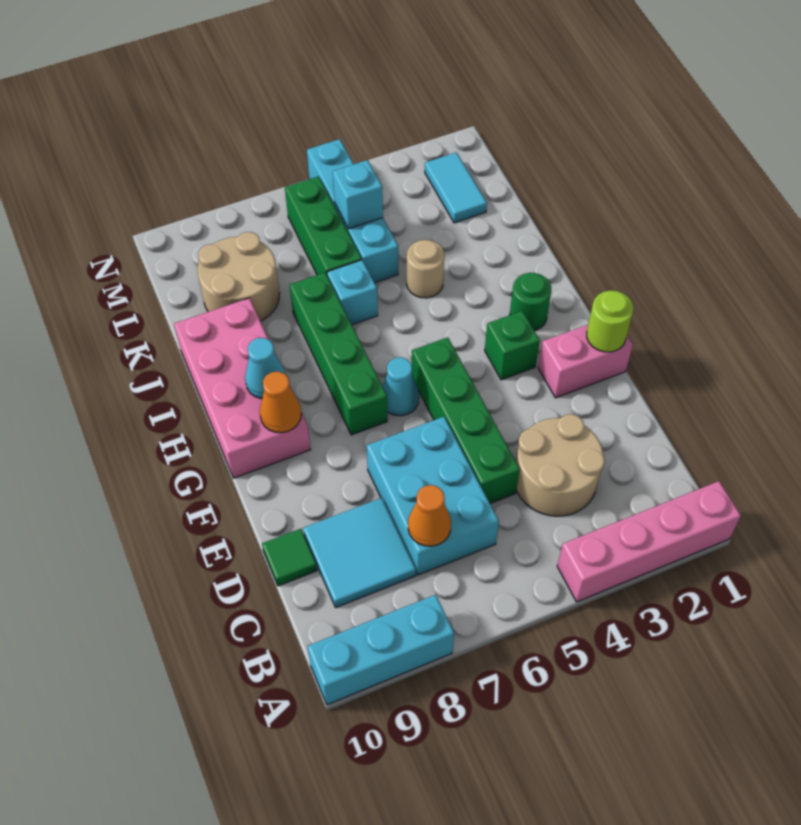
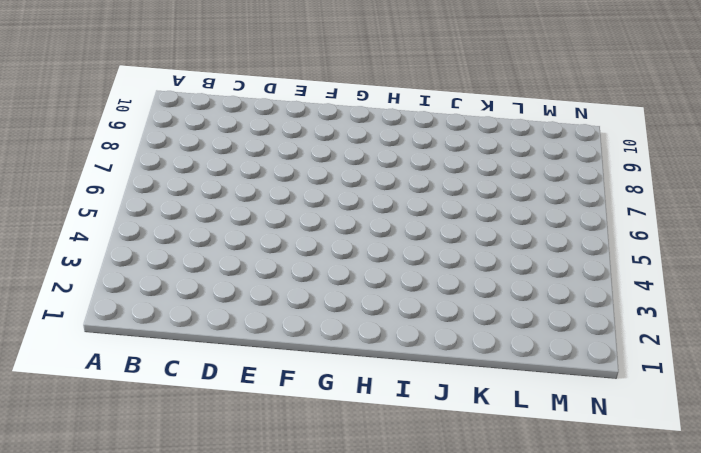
none -> pink brick A1:A4 level 1
none -> cyan brick A8:A10 level 1
none -> tan round brick C3:D4 level 1

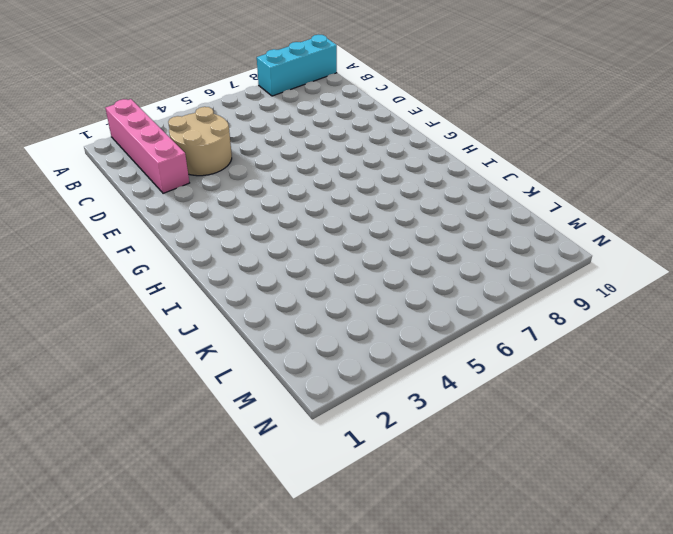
pink brick A2:D2 level 1 -> pink brick A1:A4 level 1
none -> cyan brick C6:E7 level 1
none -> cyan tile C8:D9 level 1
none -> green brick D5:G5 level 1

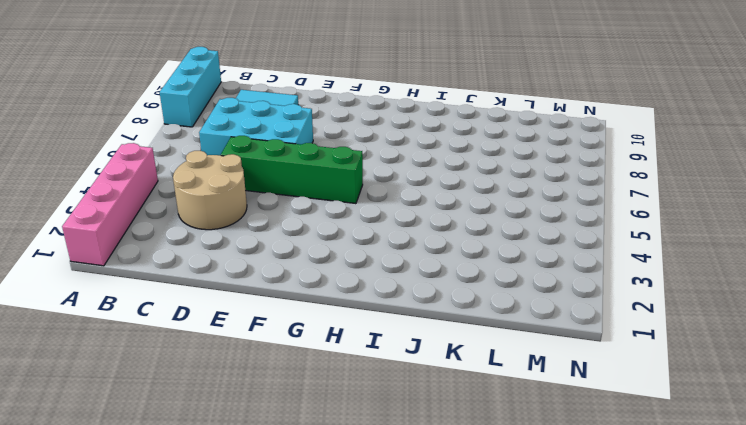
none -> green tile D10 level 1
none -> pink brick F1:F2 level 1
none -> green brick G3 level 1

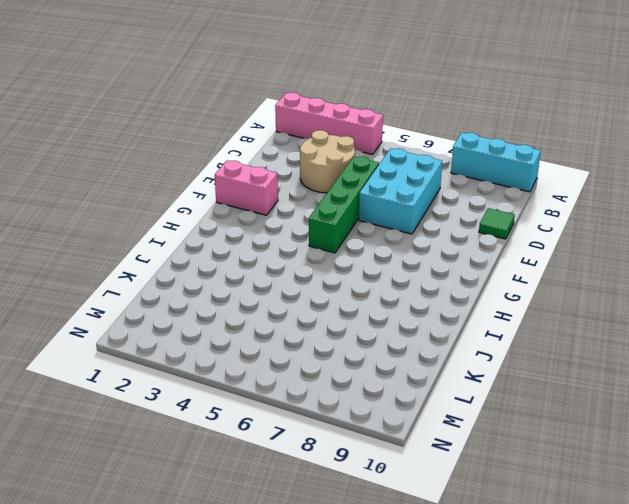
none -> cyan tile C8:D9 level 1
none -> green brick G3 level 1
none -> cyan cone G6 level 1

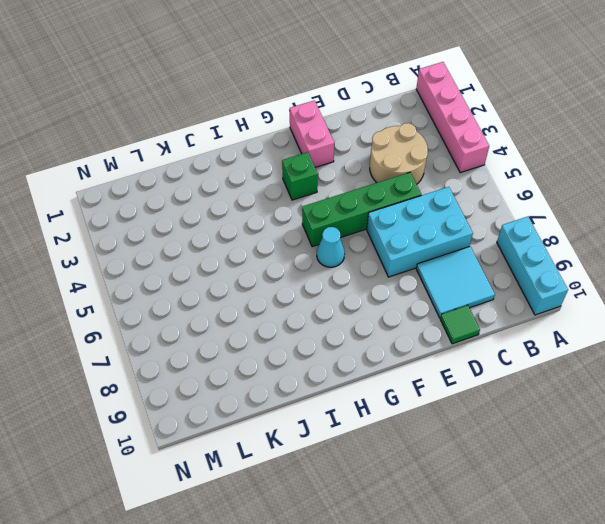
none -> green brick G7:J7 level 1
none -> pink brick G9:J10 level 1
none -> green round brick H2 level 1

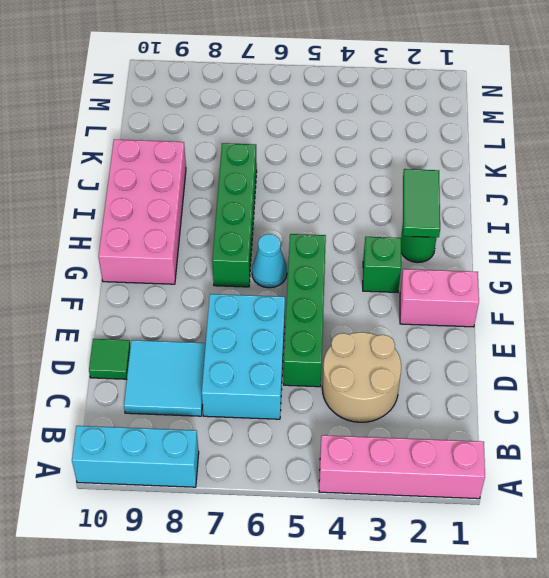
green tile H2:I2 level 2 -> none
none -> tan round brick J4 level 1
none -> cyan brick J6 level 1
none -> cyan brick K5:N5 level 1

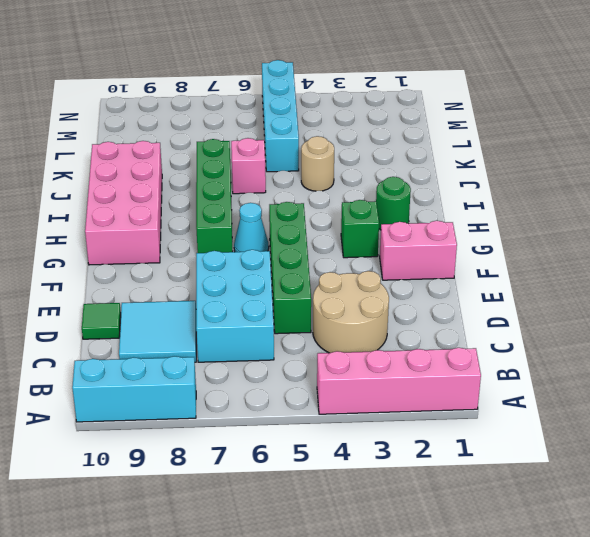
pink brick J6 level 1 -> cyan brick J6 level 1
none -> green brick K6:M6 level 1
none -> tan round brick K8:L9 level 1
none -> cyan tile L2:M2 level 1

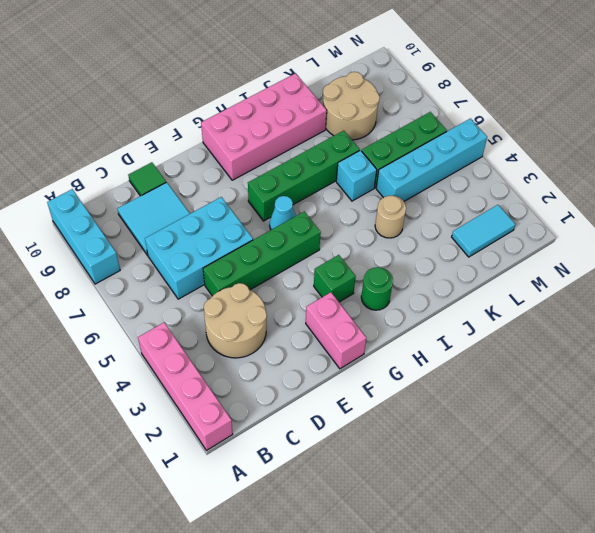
none -> orange cone C7 level 2
none -> lime round brick F1 level 2
none -> orange cone G9 level 2

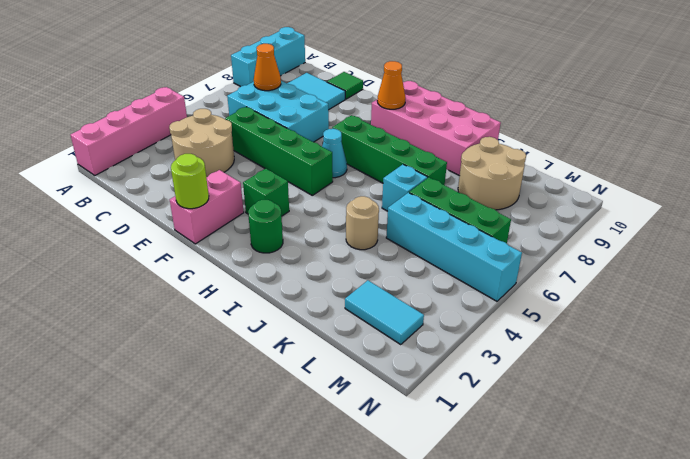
none -> cyan cone H9 level 2
none -> cyan brick L5 level 2

